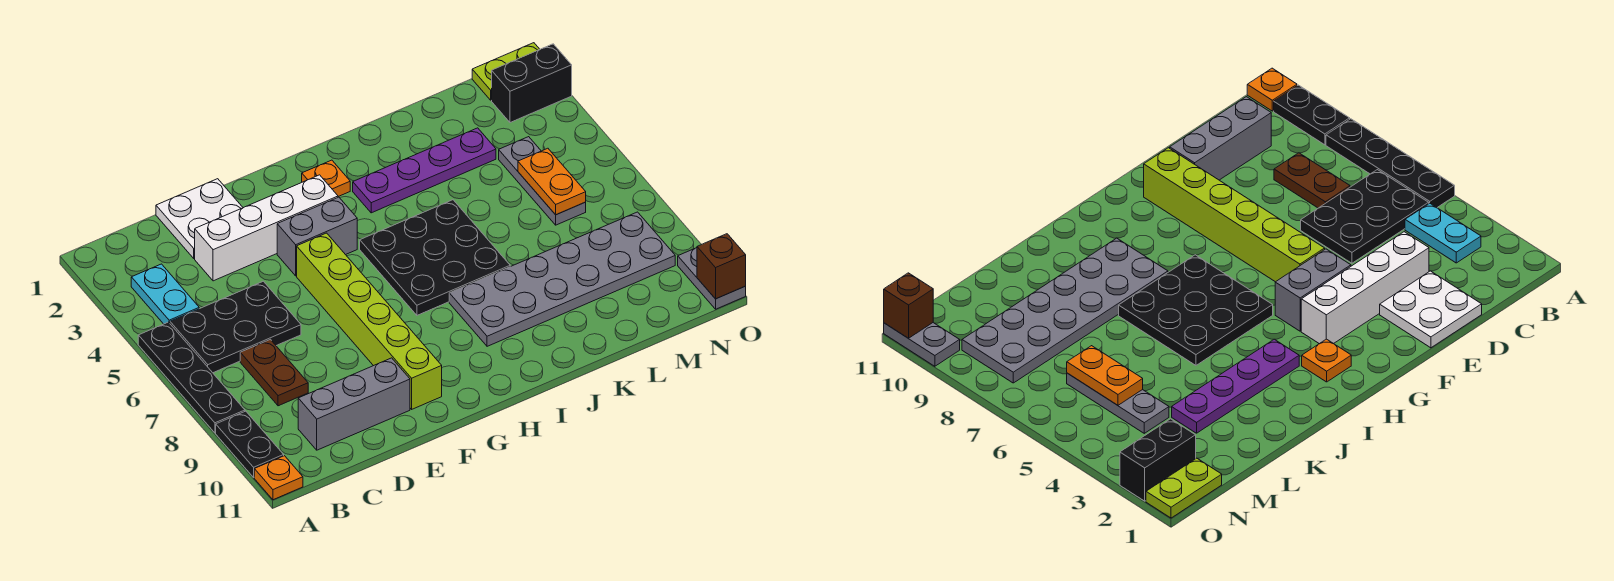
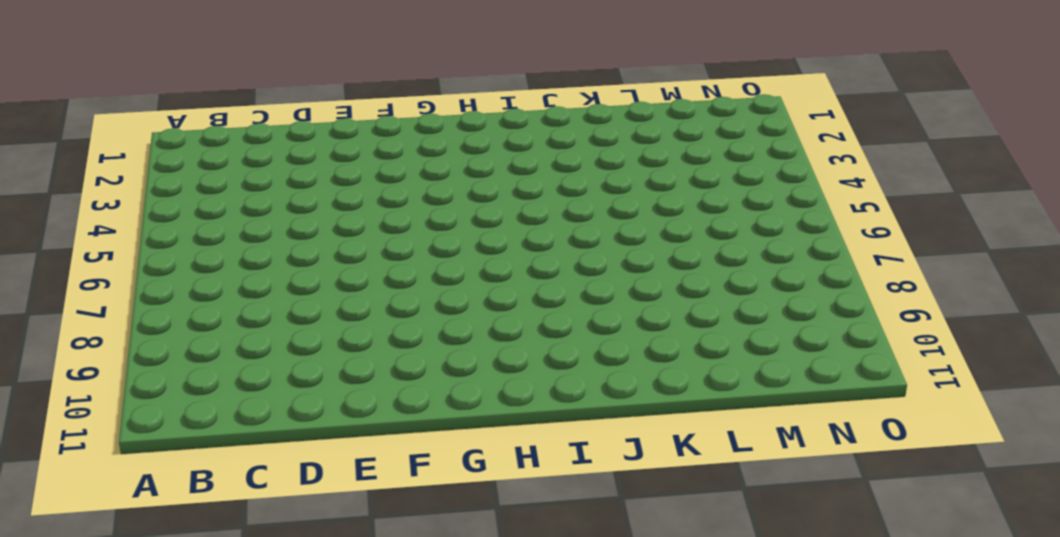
none -> black plate A5:A8 level 1
none -> black plate A9:A10 level 1
none -> orange plate A11 level 1

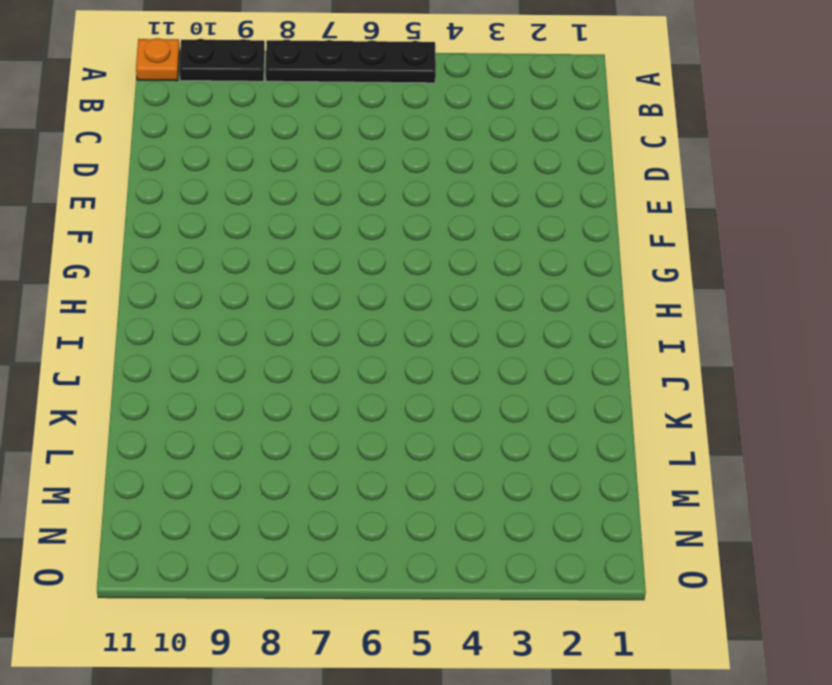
none -> cyan plate B3:B4 level 1
none -> black plate B5:D6 level 1
none -> brown plate C7:C8 level 1

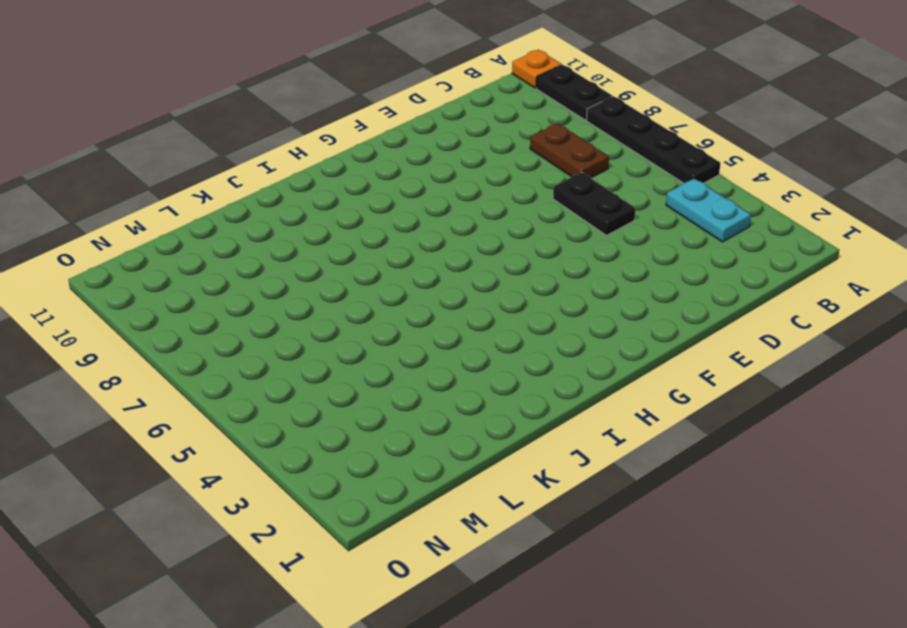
black plate D5:D6 level 1 -> black plate B5:D6 level 1
none -> grey brick C10:E10 level 1
none -> white plate D1:E2 level 1
none -> white brick D3:G3 level 1

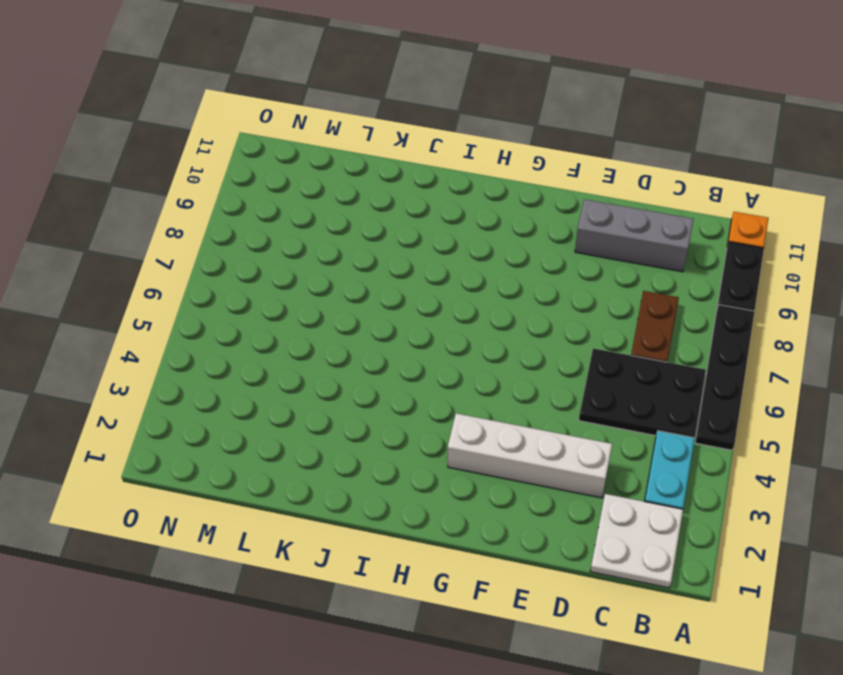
white plate B1:C2 level 1 -> white plate D1:E2 level 1
none -> grey brick F4:G4 level 1
none -> lime brick F5:F10 level 1
none -> orange plate H2 level 1

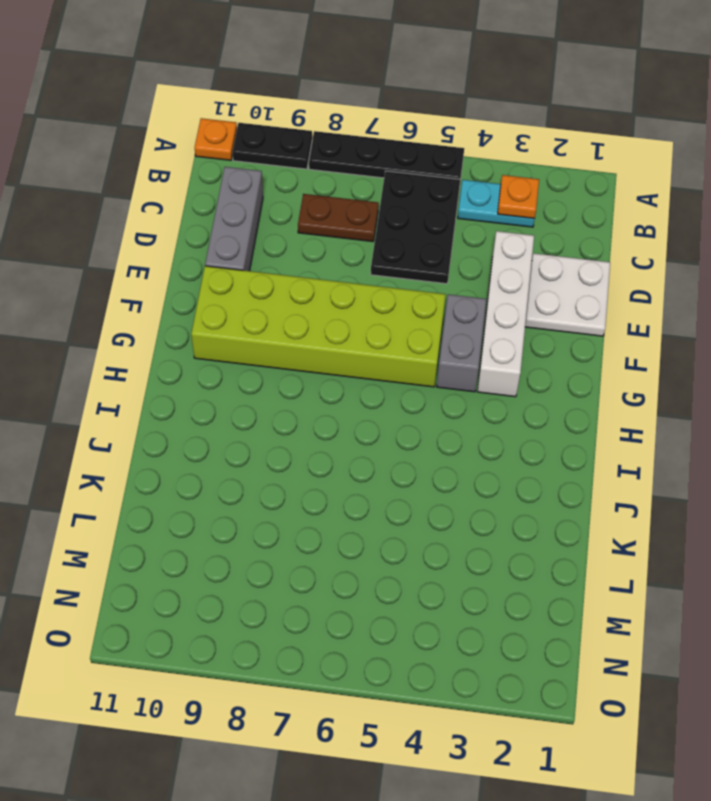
orange plate B3 level 2 -> orange plate H2 level 1
lime brick F5:G10 level 1 -> lime brick F5:F10 level 1
none -> black plate H5:J7 level 1
none -> purple plate I3:L3 level 1
none -> grey plate I8:N9 level 1

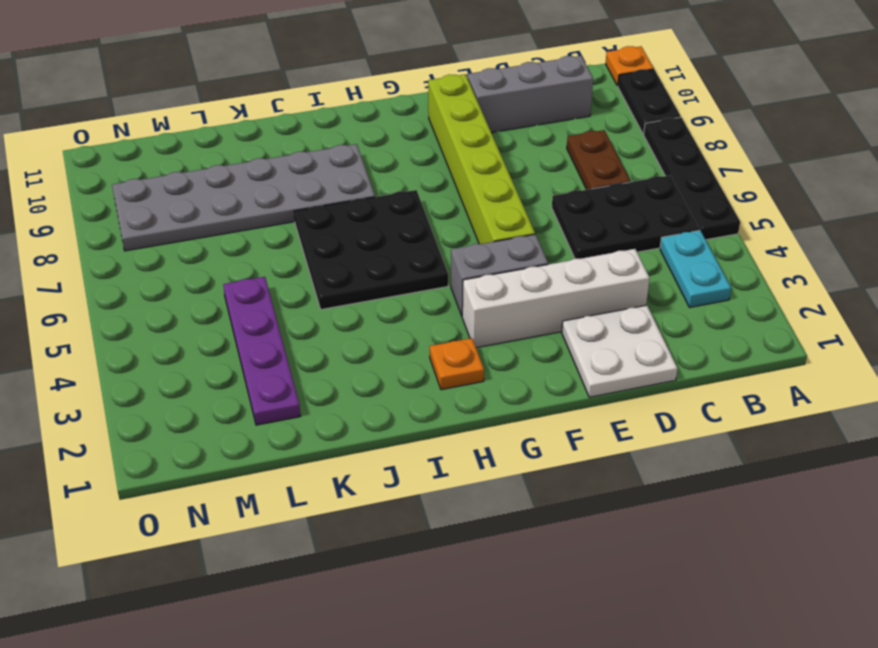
purple plate L2:L5 level 1 -> purple plate I3:L3 level 1
none -> grey plate M4:M6 level 1
none -> lime plate N1:O1 level 1
none -> black brick N2:O2 level 1

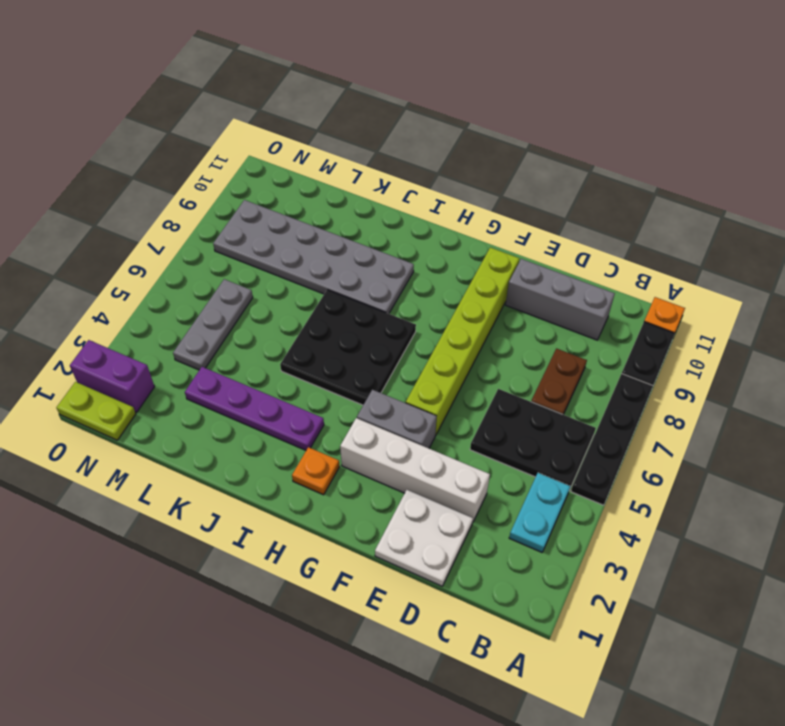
purple brick N2:O2 level 1 -> black brick N2:O2 level 1
none -> grey plate O10:O11 level 1
none -> orange plate M5:M6 level 2
none -> brown brick O11 level 2

